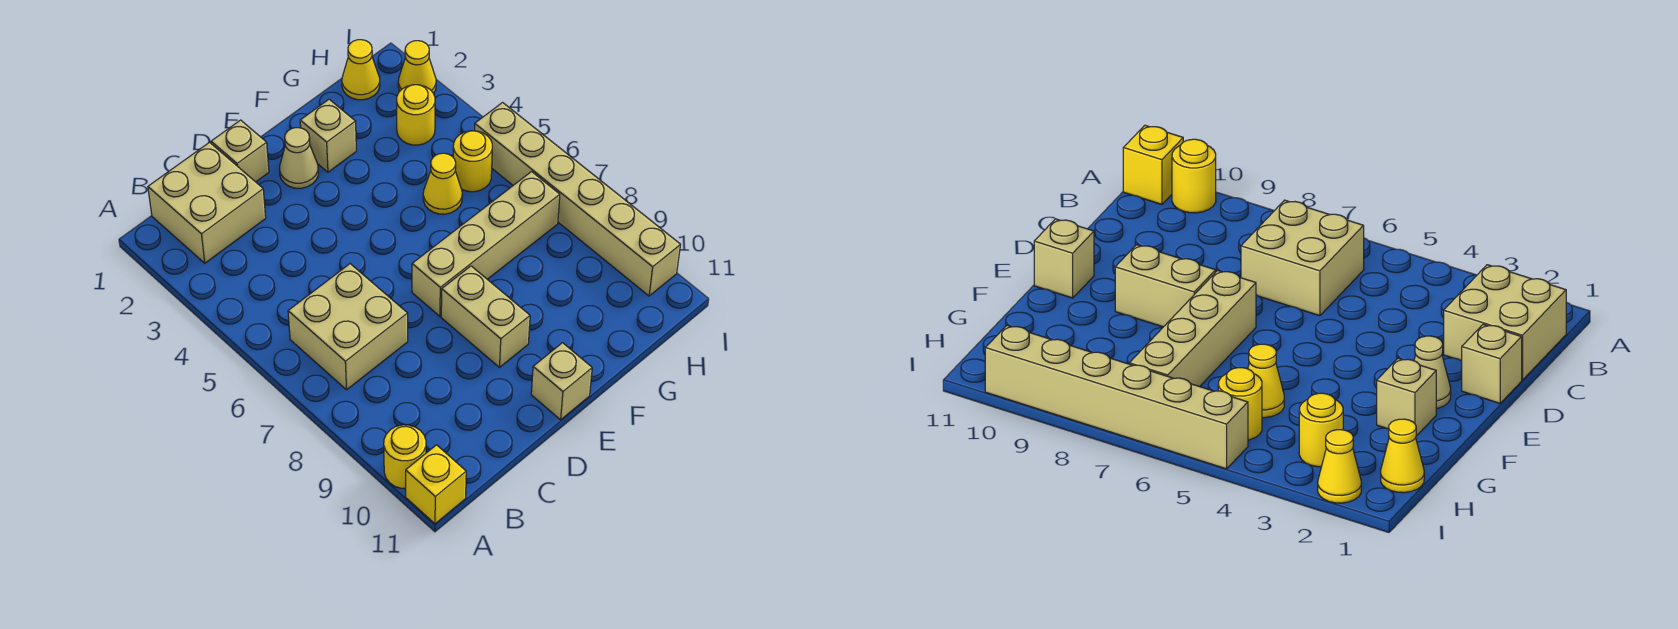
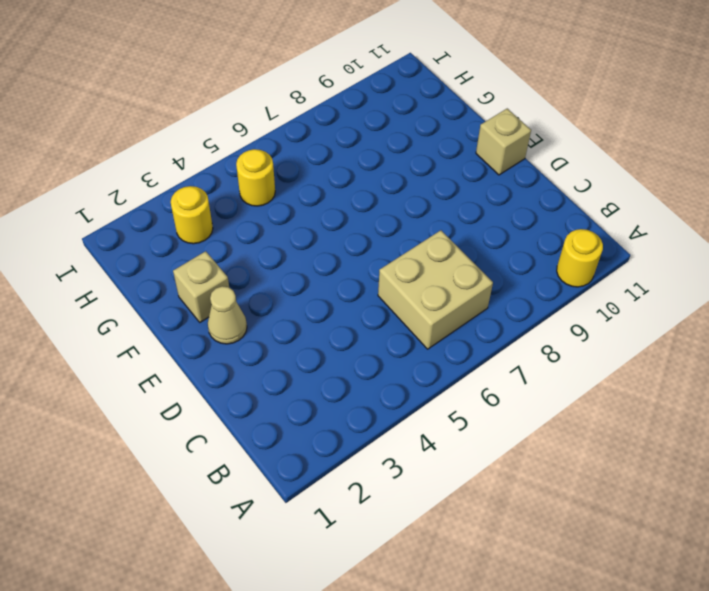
none -> yellow brick A11 level 1
none -> tan brick B1:C2 level 1
none -> tan brick D1 level 1

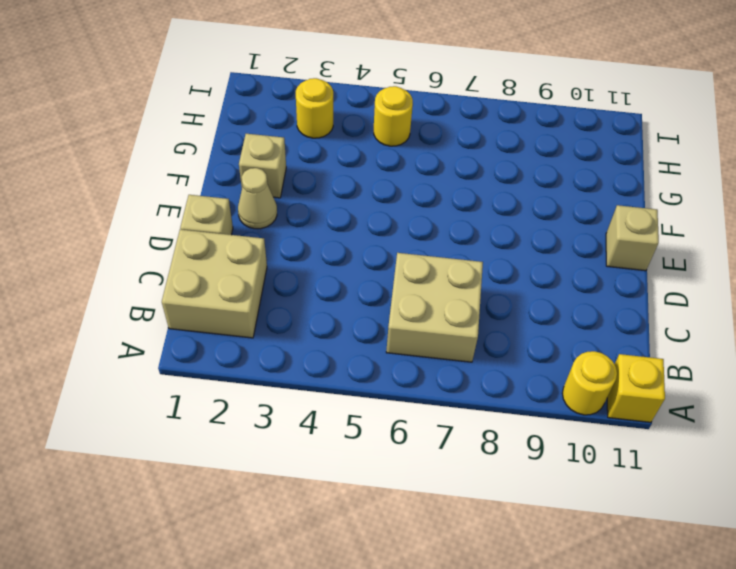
none -> tan brick E7:H7 level 1
none -> tan brick E8:E9 level 1
none -> yellow cone G5 level 1

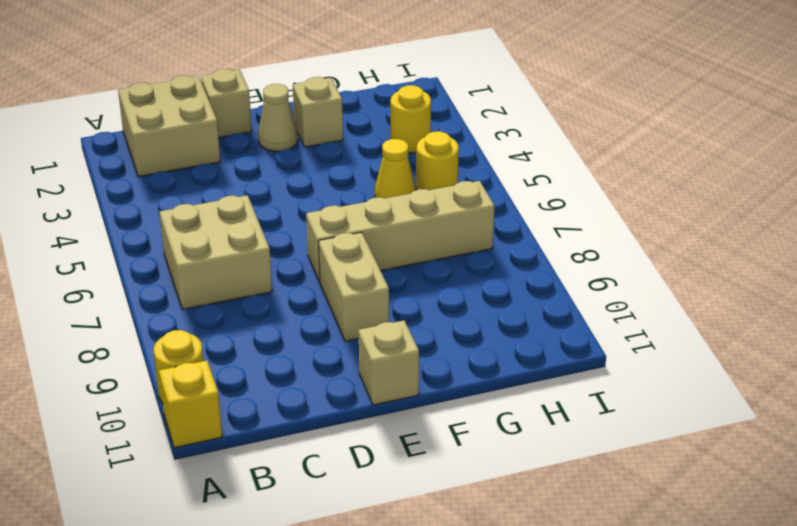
none -> yellow cone H1 level 1
none -> yellow cone I2 level 1
none -> tan brick I5:I10 level 1

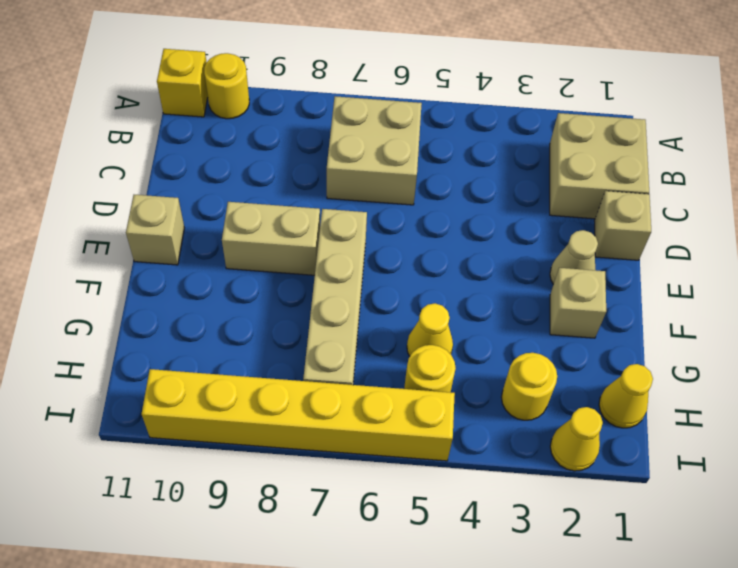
yellow brick I5:I10 level 1 -> tan brick I5:I10 level 1

